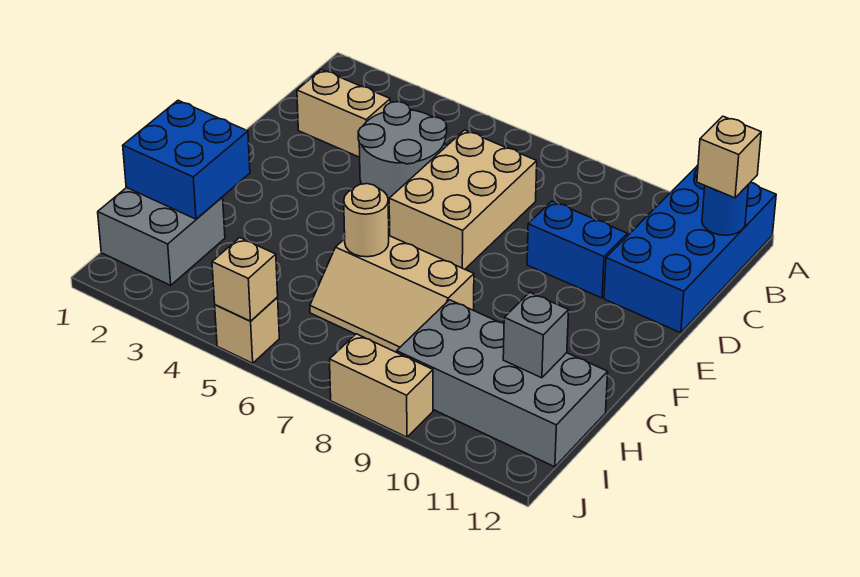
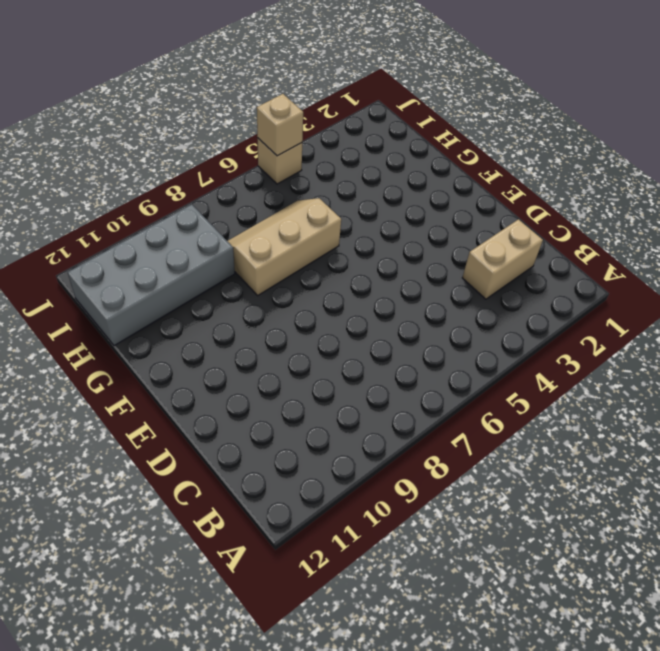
none -> blue brick A11:D12 level 1
none -> grey round brick C4:D5 level 1
none -> tan brick C6:E7 level 1

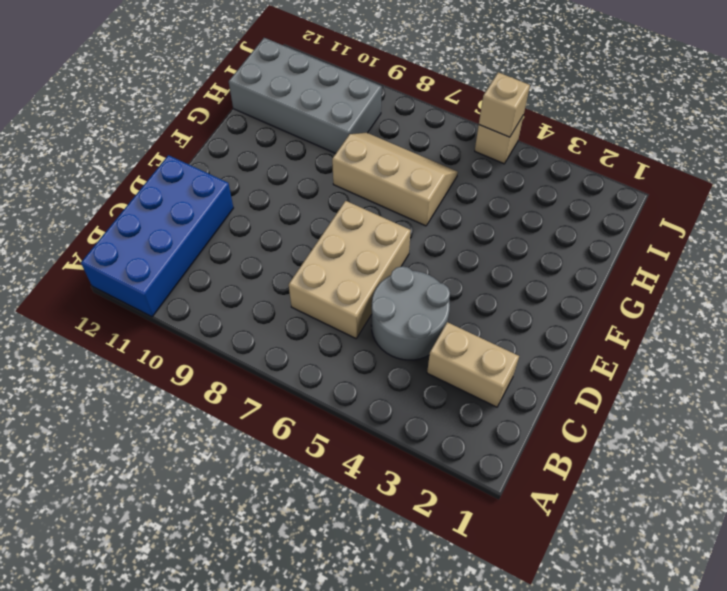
none -> blue brick D9:D10 level 1
none -> grey brick H1:I2 level 1
none -> tan brick J8:J9 level 1

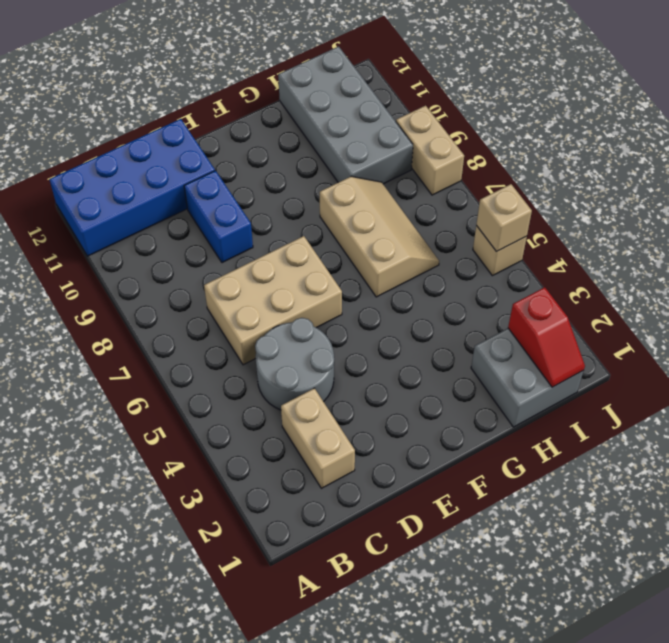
red slope I1:I2 level 2 top 2 -> none
none -> blue round brick B12 level 2
none -> blue brick G1:H2 level 2
none -> tan round brick G6 level 2

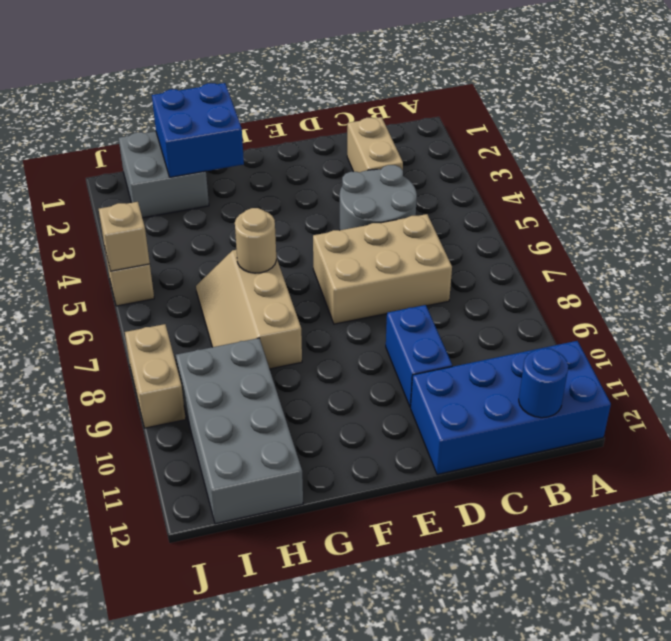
none -> grey brick H11 level 2
none -> tan brick B12 level 3

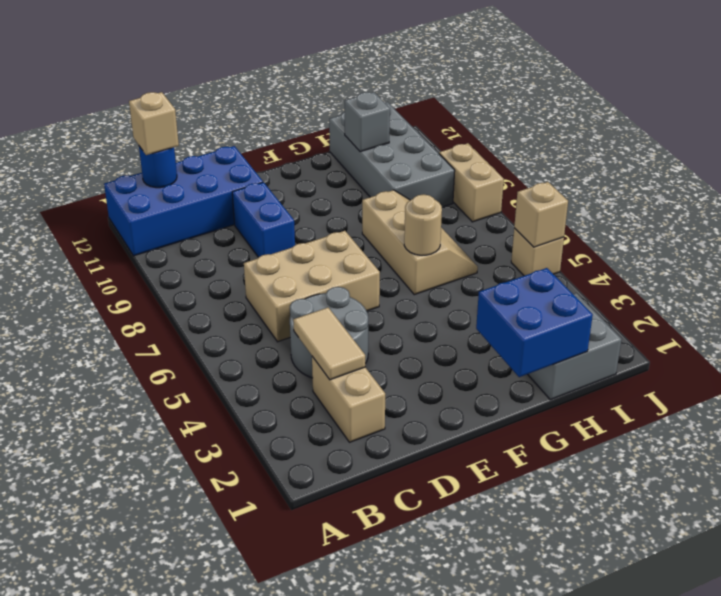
tan tile C3:C4 level 2 -> none

